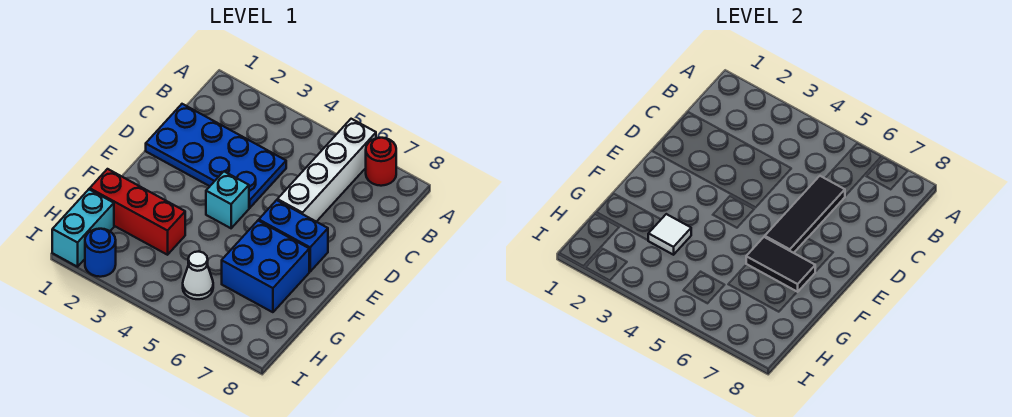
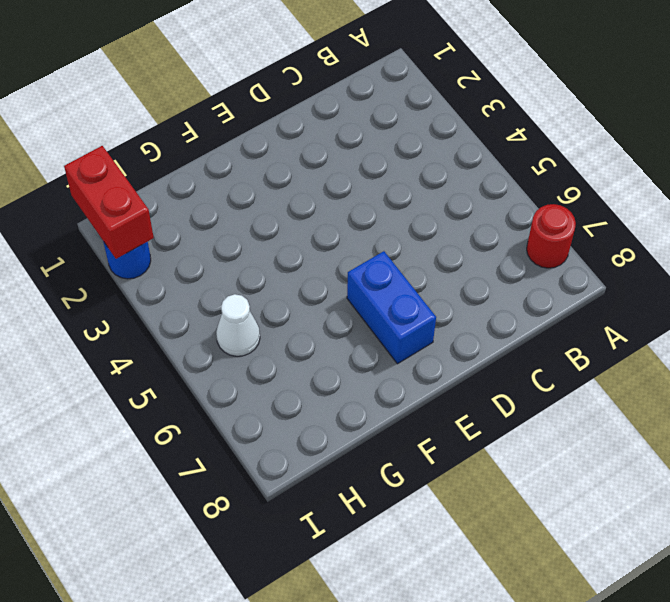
red brick I1:I2 level 2 -> none
none -> white brick A6:D6 level 1
none -> blue plate C1:D4 level 1
none -> cyan brick E4 level 1

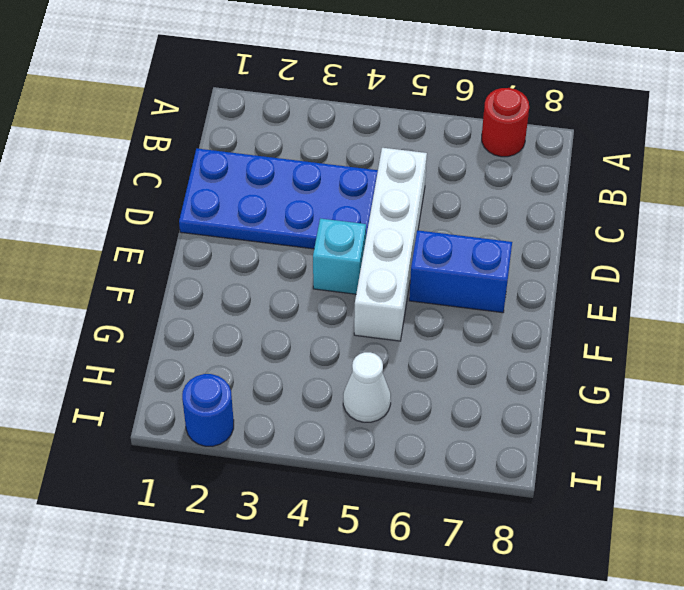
white brick C5:F5 level 1 -> white brick A6:D6 level 1
none -> blue brick F6:G7 level 1
none -> red brick G1:G3 level 1
none -> cyan brick H1:I1 level 1

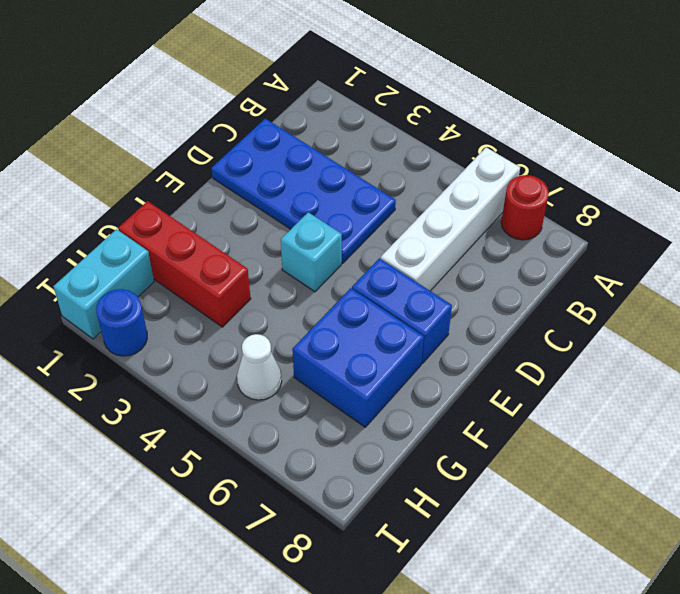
none -> black tile C6:E6 level 2
none -> black tile F6:F7 level 2
none -> white tile G3 level 2

